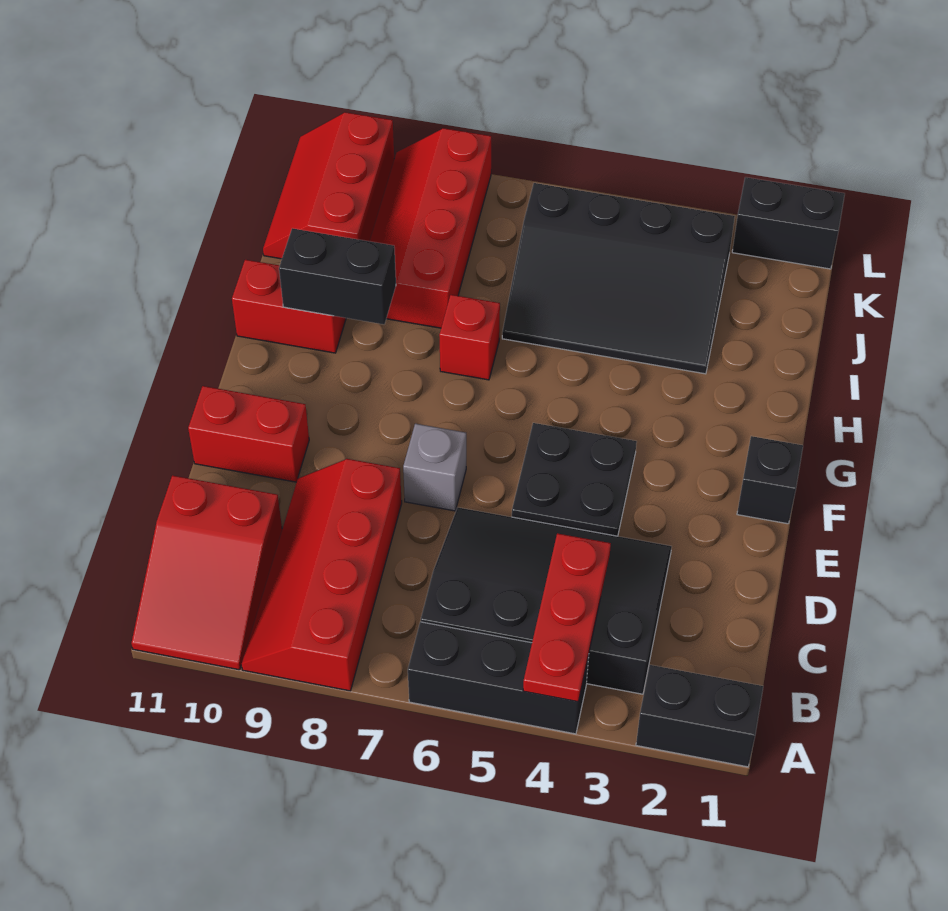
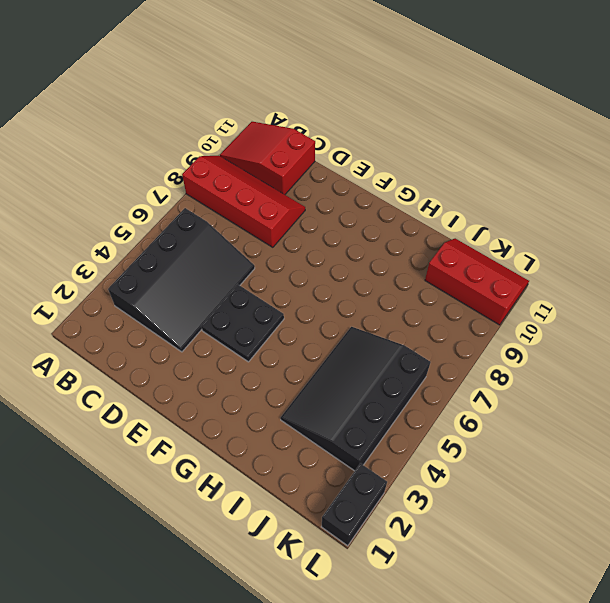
none -> black brick A1:A2 level 1
none -> black brick A4:A6 level 1
none -> grey brick E7 level 1

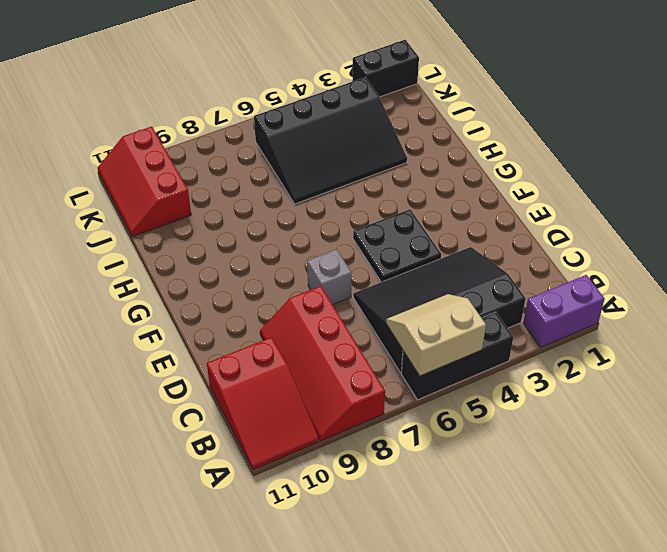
purple brick A1:A2 level 1 -> black brick A1:A2 level 1
tan slope A5:B6 level 2 top A -> none
none -> red brick E10:E11 level 1
none -> black brick F1 level 1
none -> red brick H7 level 1

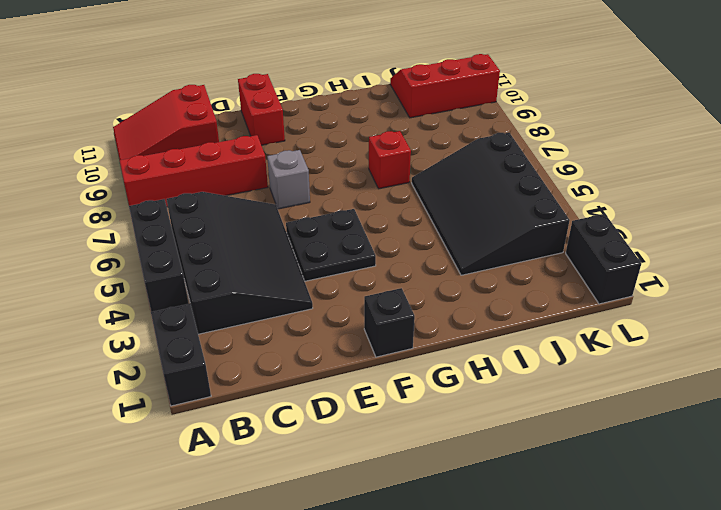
none -> red brick H10:H11 level 1
none -> red slope I8:L9 level 1 top 8
none -> red plate A4:C4 level 2

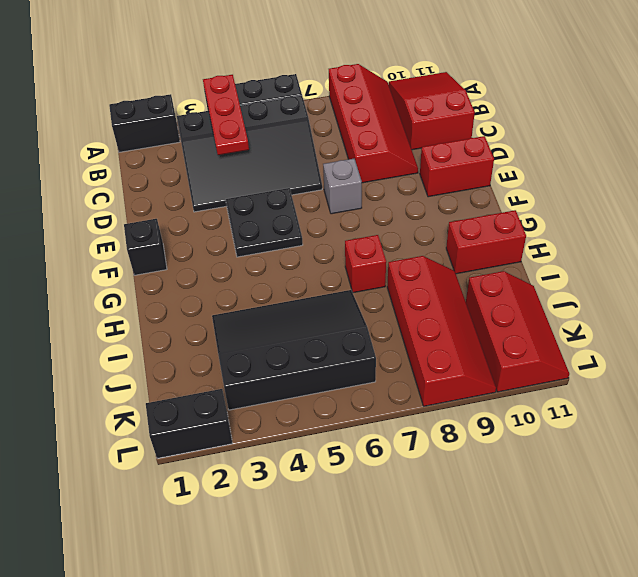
none -> black brick H9:H10 level 2

